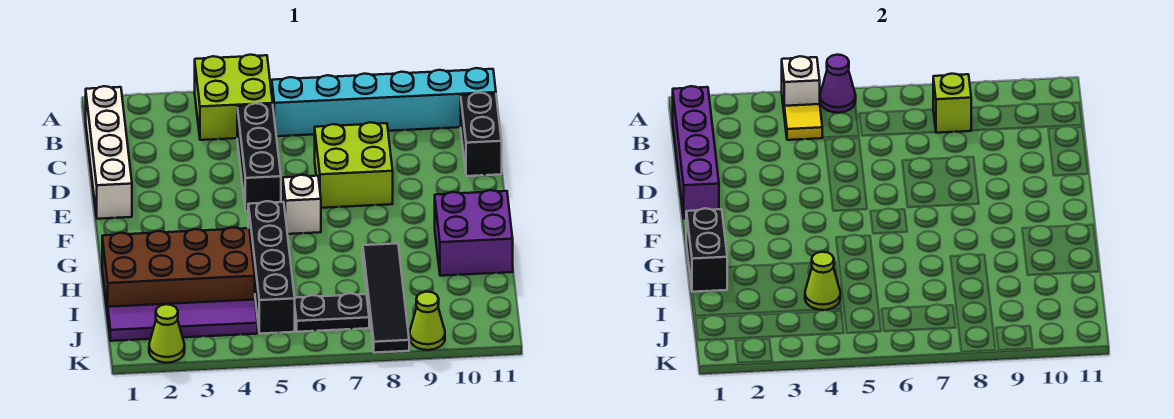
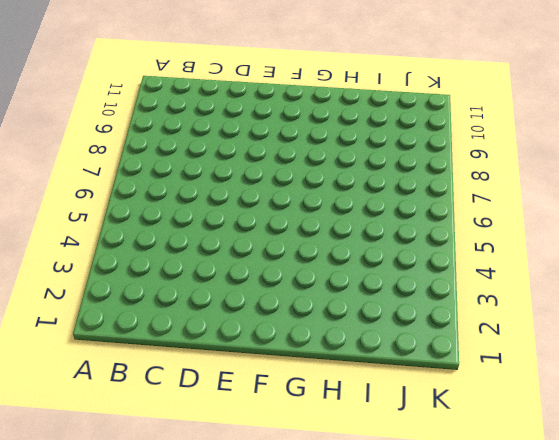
none -> lime brick A4:B5 level 1
none -> white brick B1:E1 level 1
none -> cyan brick B6:B11 level 1

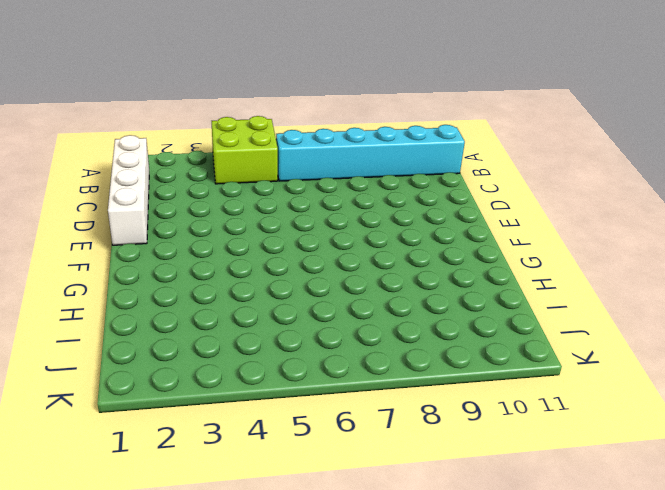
none -> black brick C5:E5 level 1
none -> black brick C11:D11 level 1
none -> lime brick D7:E8 level 1

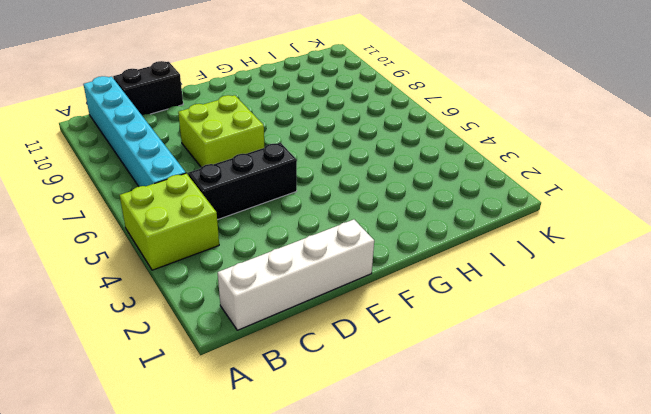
none -> white brick F6 level 1
none -> black brick G5:J5 level 1
none -> purple brick G10:H11 level 1

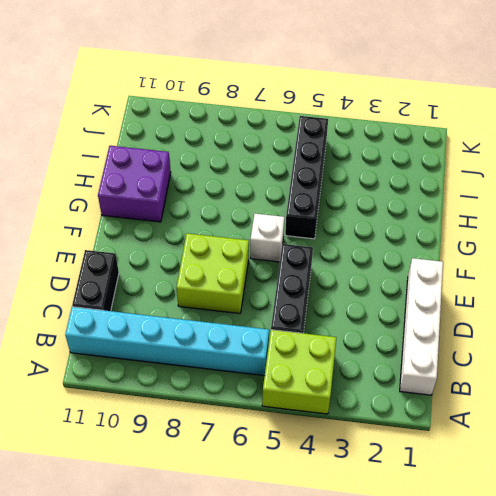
none -> brown brick H1:I4 level 1
none -> black tile H8:K8 level 1
none -> purple tile J1:J4 level 1

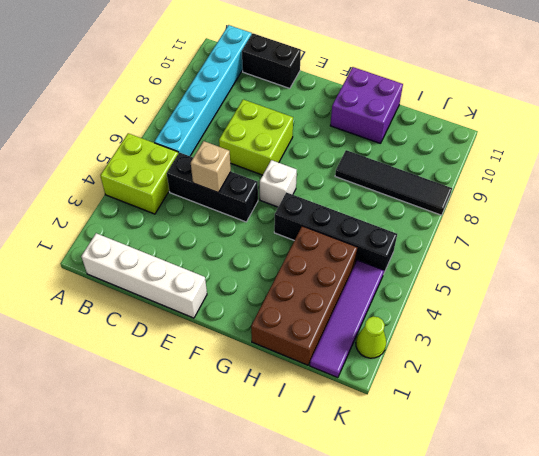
tan brick D5 level 2 -> none
none -> black plate J6:J7 level 1
none -> lime cone K9 level 1
none -> white brick A4 level 2

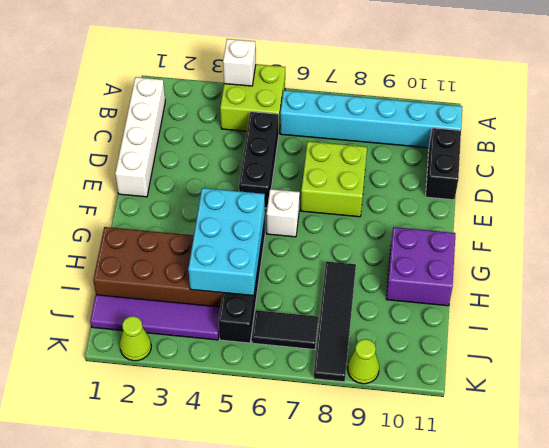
cyan brick G4:I5 level 2 -> lime cone I4 level 2
black tile J6:J7 level 1 -> black plate J6:J7 level 1
none -> purple cone A5 level 2
none -> purple brick B1:E1 level 2
none -> yellow tile B4 level 2

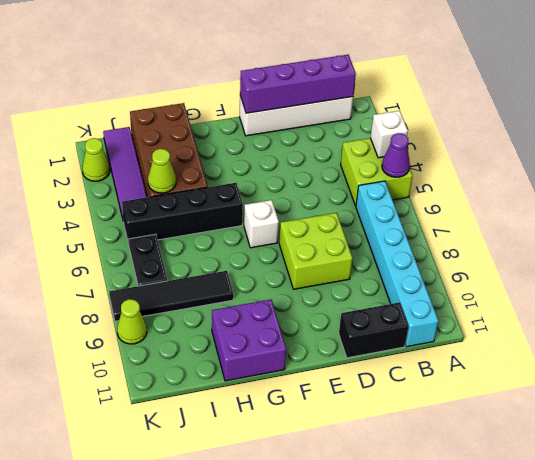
none -> black brick C5:E5 level 1
none -> yellow tile B4 level 2
none -> lime brick B8 level 2

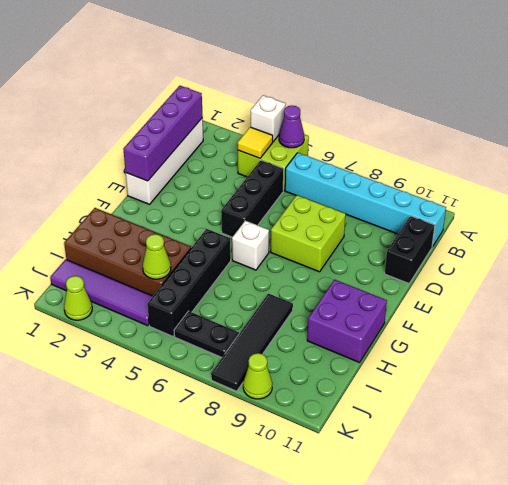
none -> lime brick B8 level 2
none -> black brick G1:H1 level 2

